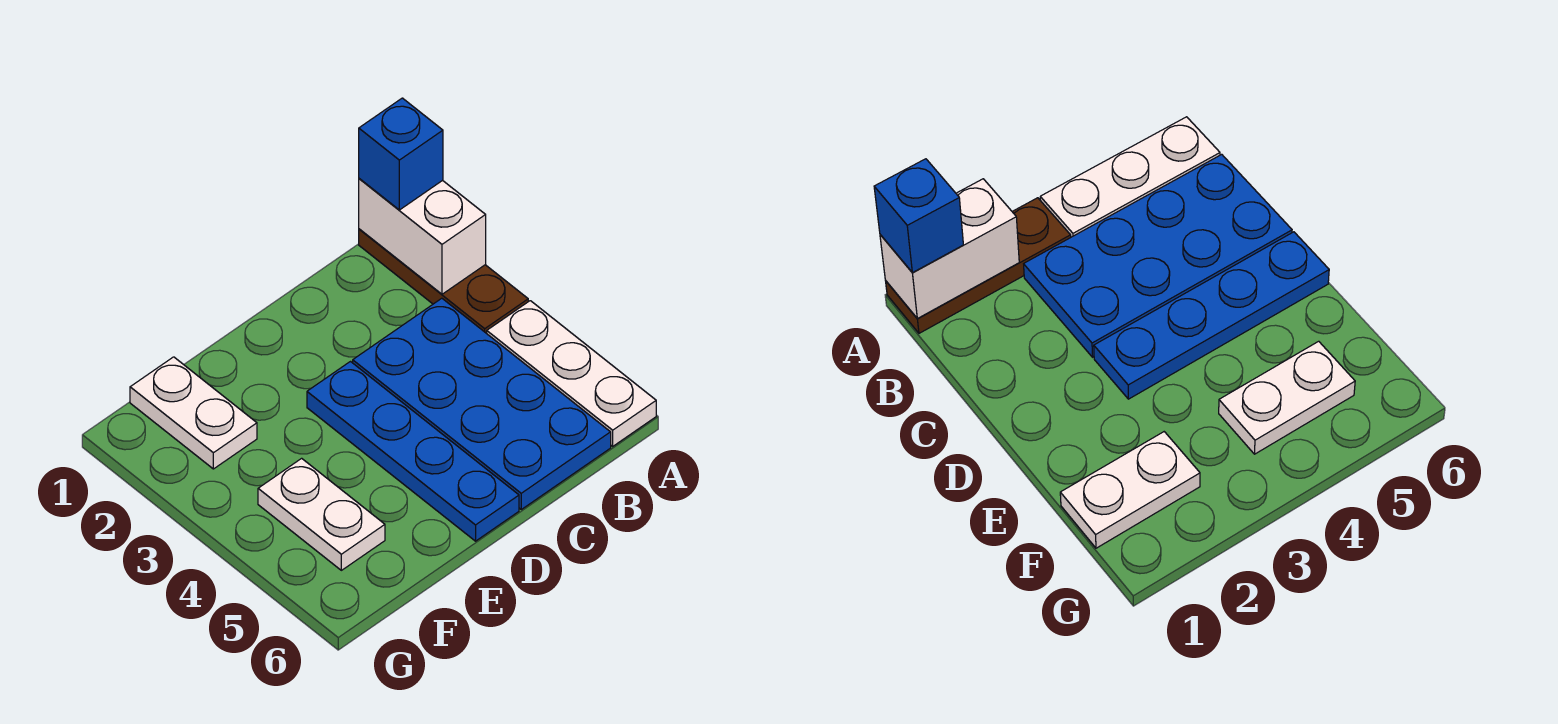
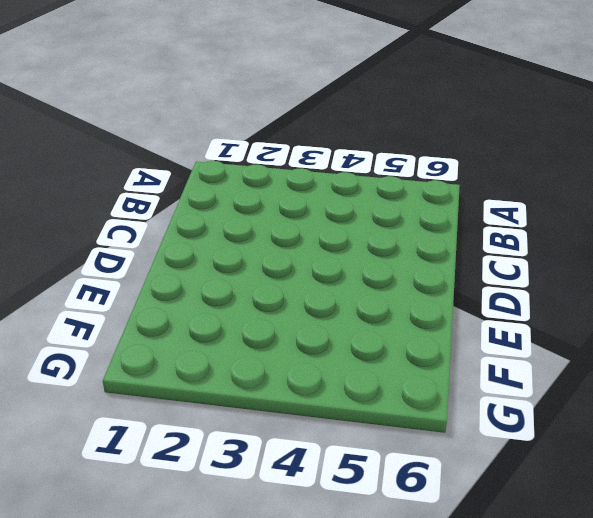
none -> brown plate A1:A3 level 1
none -> white plate A4:A6 level 1

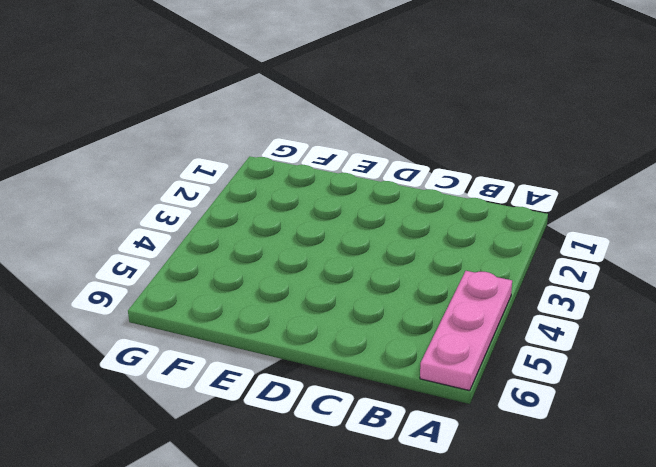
pink plate A4:A6 level 1 -> white plate A4:A6 level 1
none -> brown plate A1:A3 level 1
none -> blue plate B3:C6 level 1

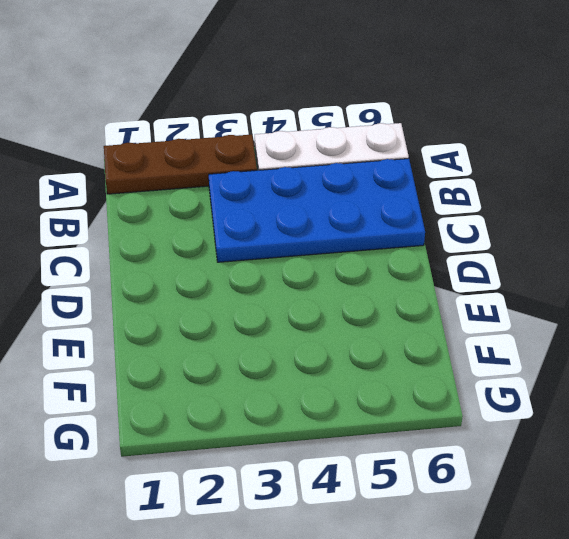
none -> blue plate D3:D6 level 1
none -> white plate F1:F2 level 1

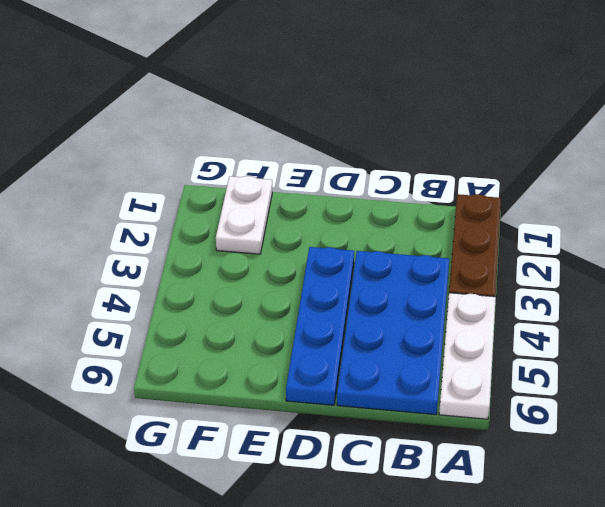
none -> white plate F4:F5 level 1
none -> white brick A1:A2 level 2

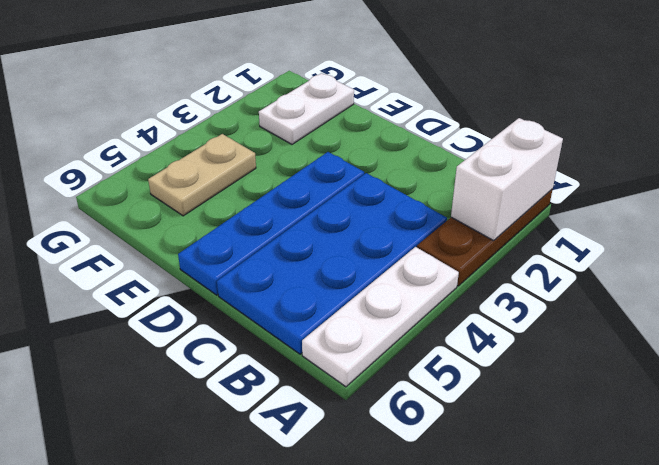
tan plate F4:F5 level 1 -> white plate F4:F5 level 1
none -> blue brick A1 level 3

